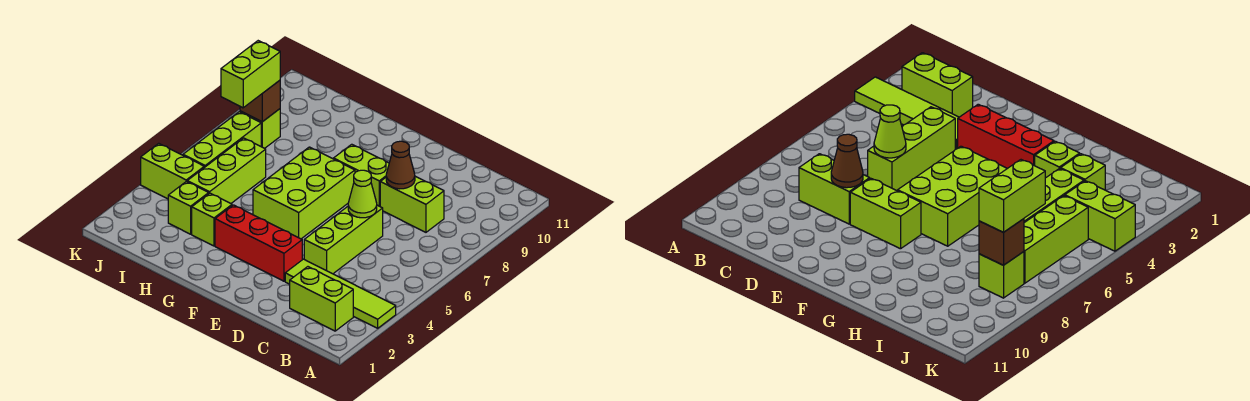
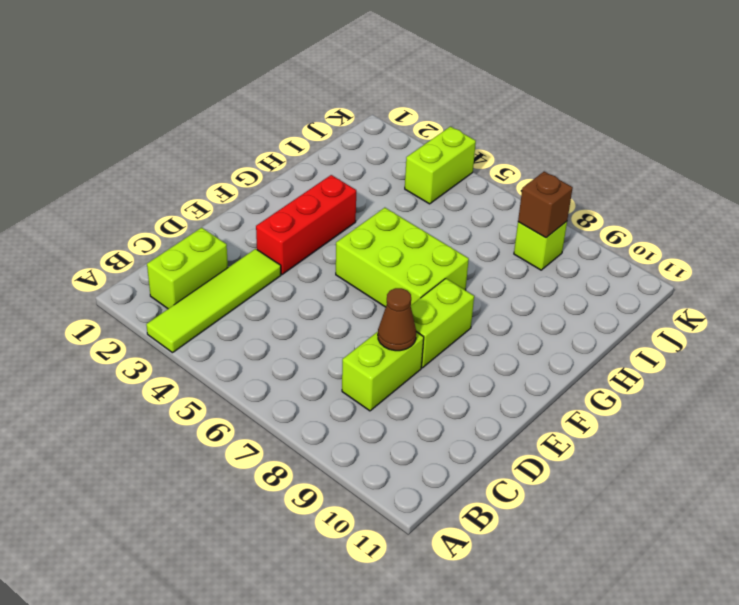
none -> lime brick D4:D6 level 1
none -> lime brick H3 level 1
none -> lime brick I3 level 1

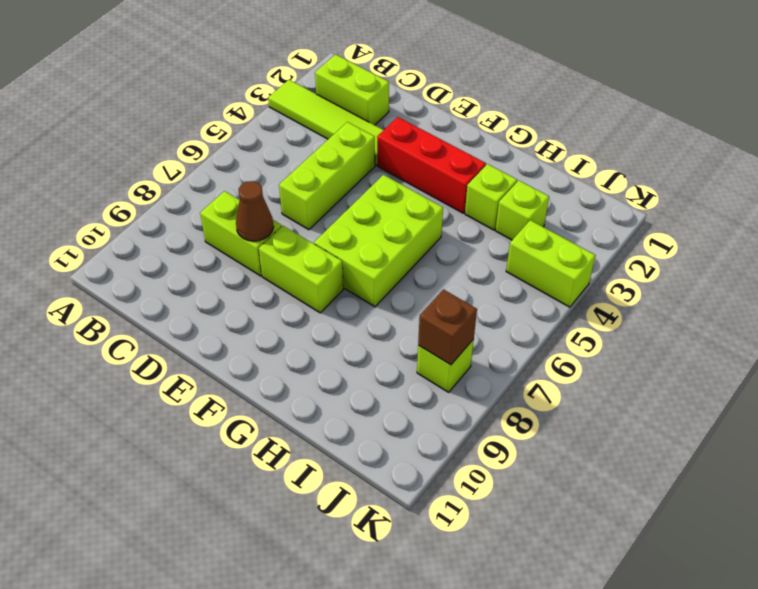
none -> lime brick I4:I6 level 1
none -> lime brick J5:J7 level 1
none -> lime cone D6 level 2

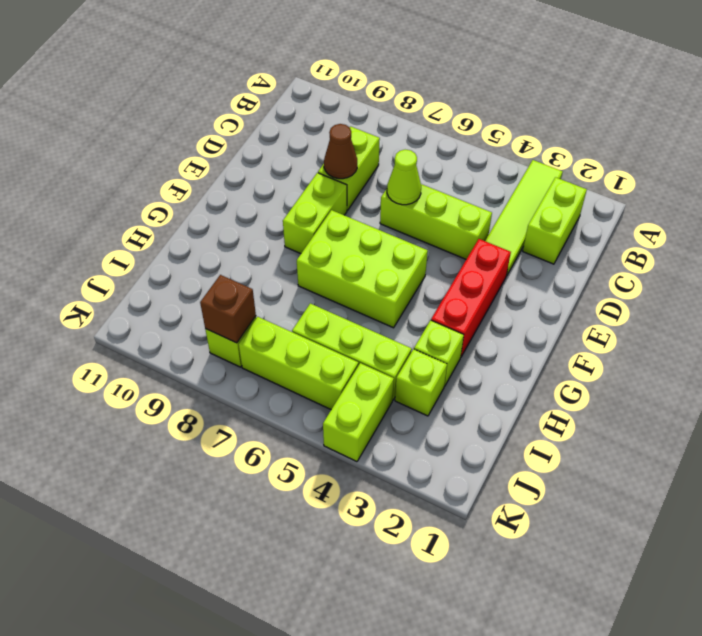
none -> lime brick J7:J8 level 3

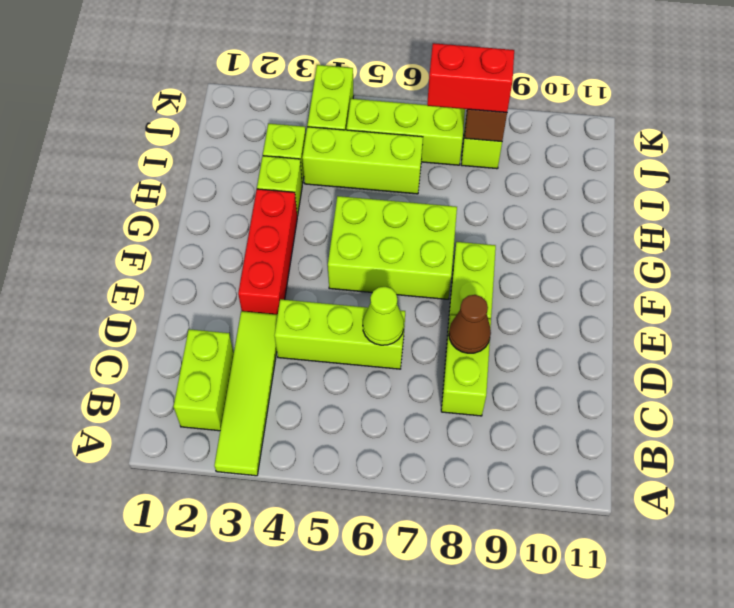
red brick J7:J8 level 3 -> lime brick J7:J8 level 3

